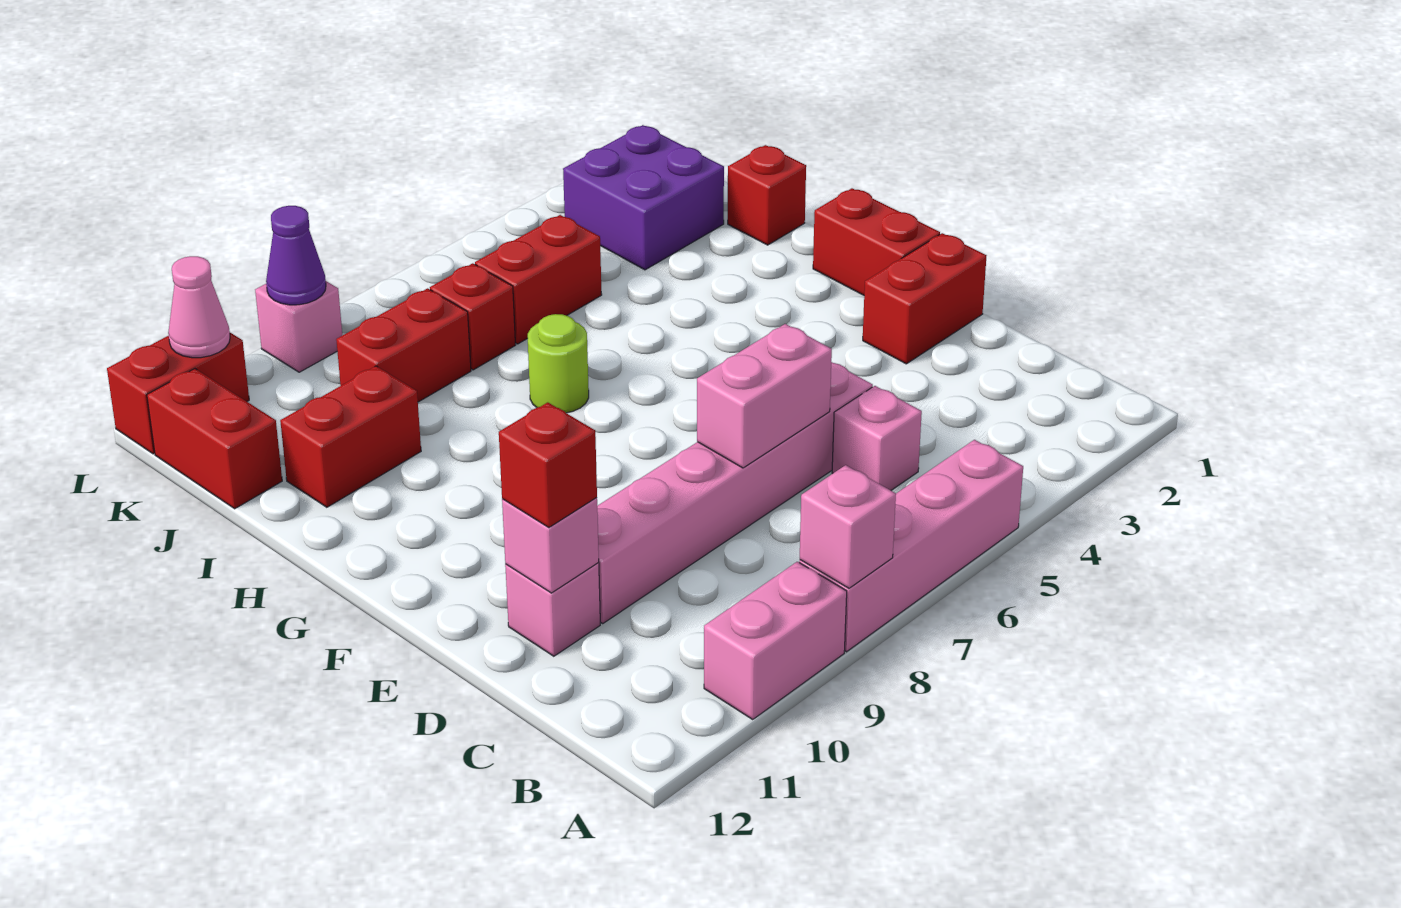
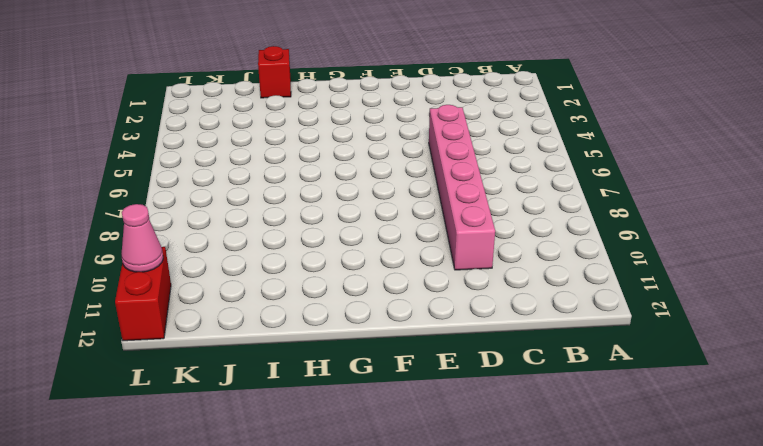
none -> pink brick A5:A8 level 1
none -> pink brick A9:A10 level 1
none -> pink brick C5 level 1

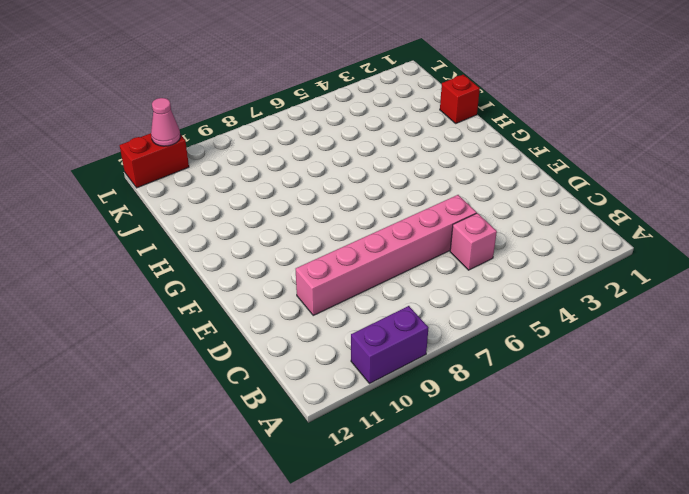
purple brick A9:A10 level 1 -> pink brick A9:A10 level 1
none -> pink brick A5:A8 level 1
none -> pink brick D11 level 1
none -> red brick E1:E2 level 1

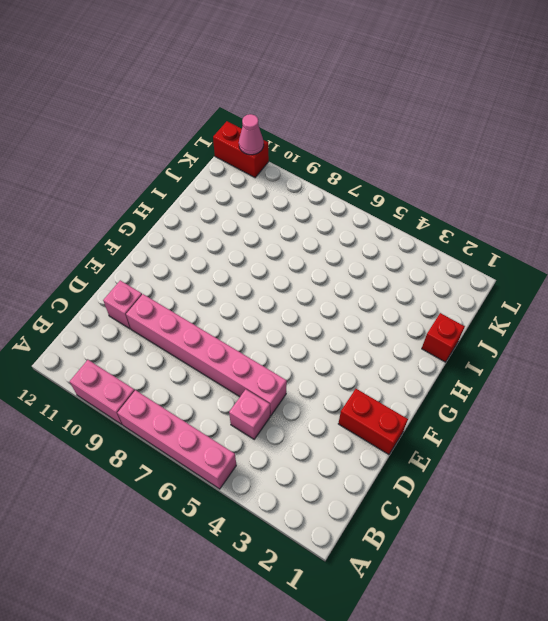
none -> red brick F1:G1 level 1
none -> lime round brick H7 level 1
none -> red brick I10:I11 level 1

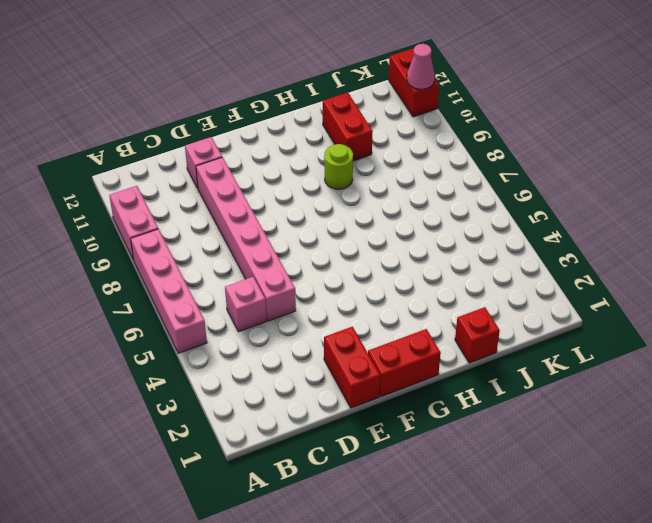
lime round brick H9 level 1 -> lime round brick H7 level 1
none -> purple brick J2:K3 level 1
none -> red brick J5:J6 level 1
none -> red brick J7 level 1

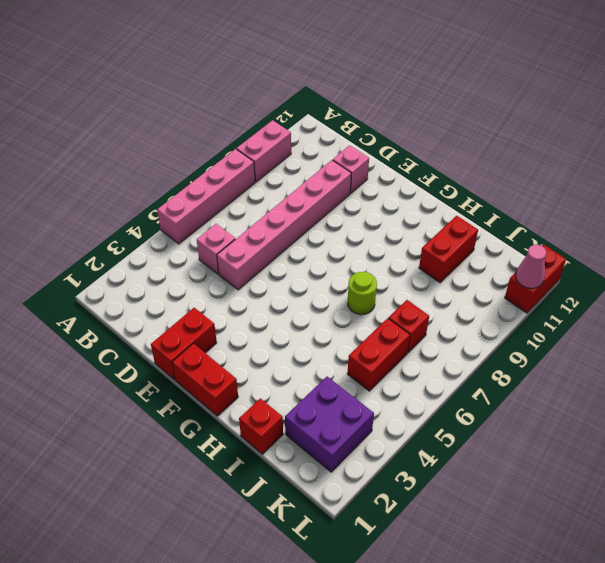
none -> red brick J8:J9 level 1
none -> red brick J12:K12 level 1
none -> pink brick L9 level 1

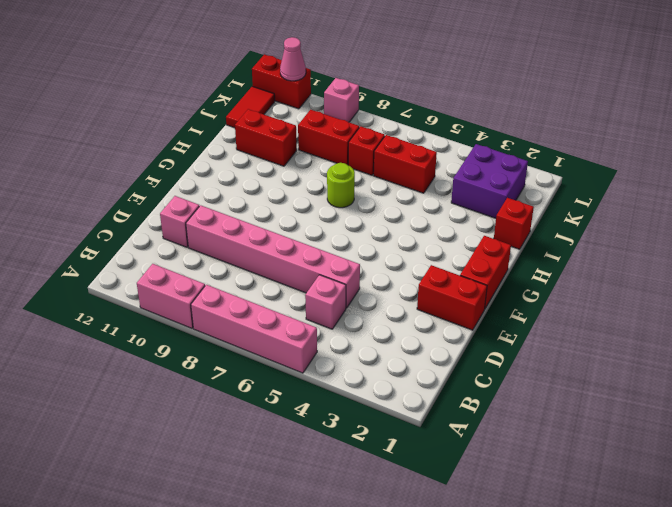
red tile J12:K12 level 1 -> red brick J12:K12 level 1
none -> pink brick A8 level 2
none -> pink brick D6:D7 level 2
none -> pink brick D11 level 2

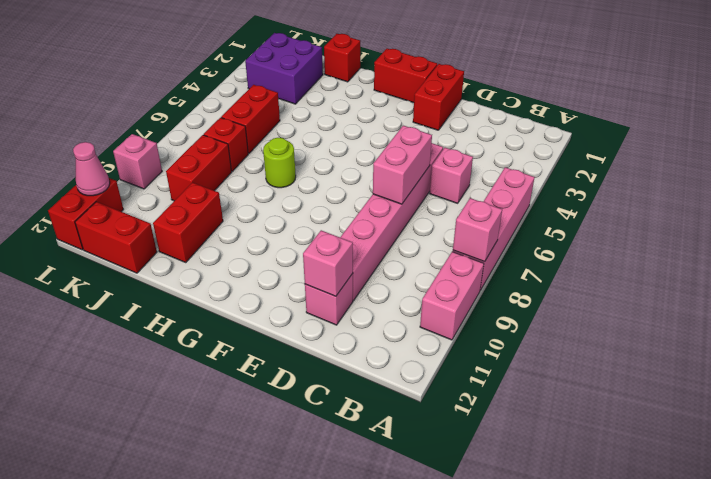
none -> purple cone L9 level 2
none -> red brick D11 level 3

